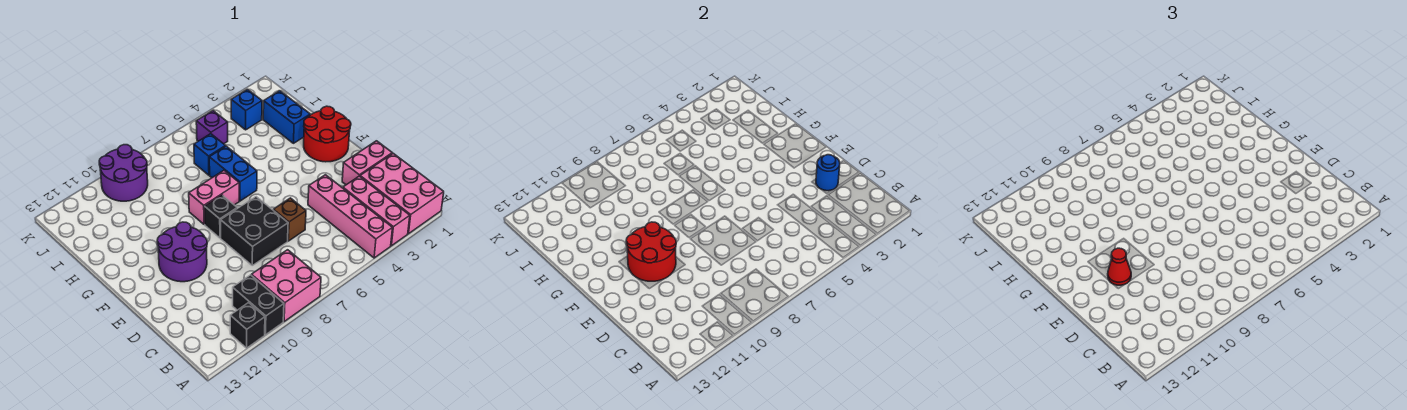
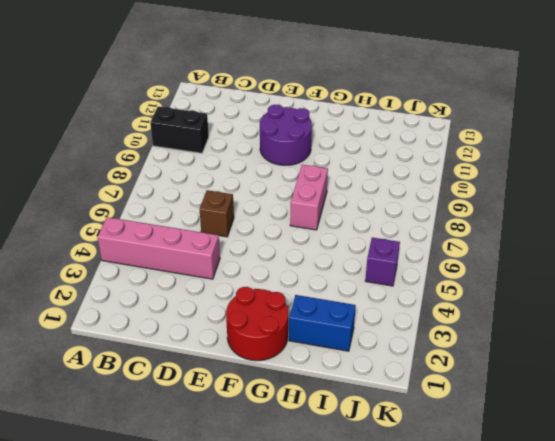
none -> pink brick A1:C2 level 1
none -> pink brick A3:C3 level 1
none -> pink brick A8:B9 level 1

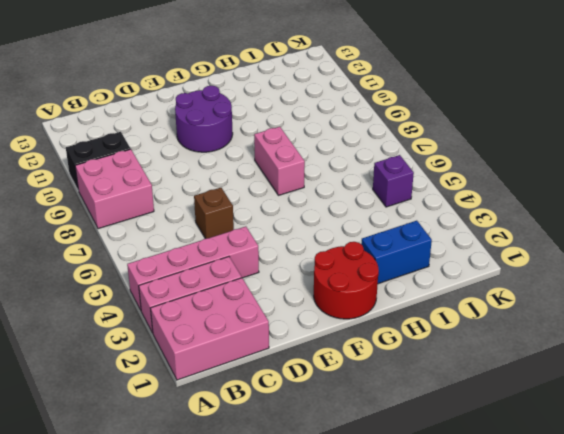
none -> black brick A11 level 1
none -> pink brick D1:D2 level 1
none -> black brick D7:E8 level 1

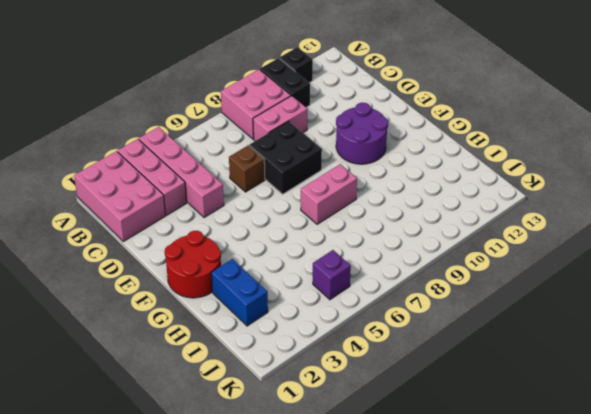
pink brick C8:C9 level 1 -> pink brick D1:D2 level 1
none -> black brick F8 level 1
none -> blue brick G6:H6 level 1
none -> blue brick I6 level 1

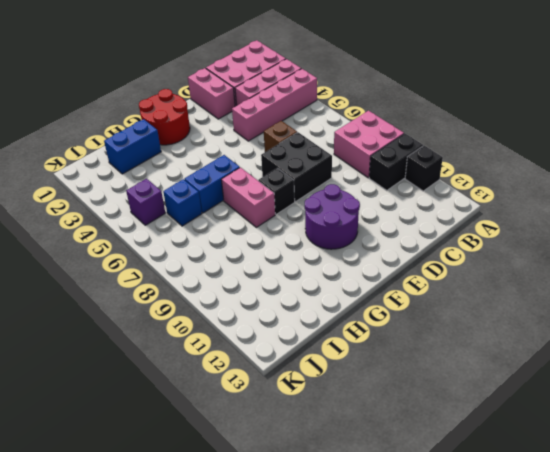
none -> blue brick J3 level 1
none -> purple round brick J9:K10 level 1
none -> blue round brick D2 level 2

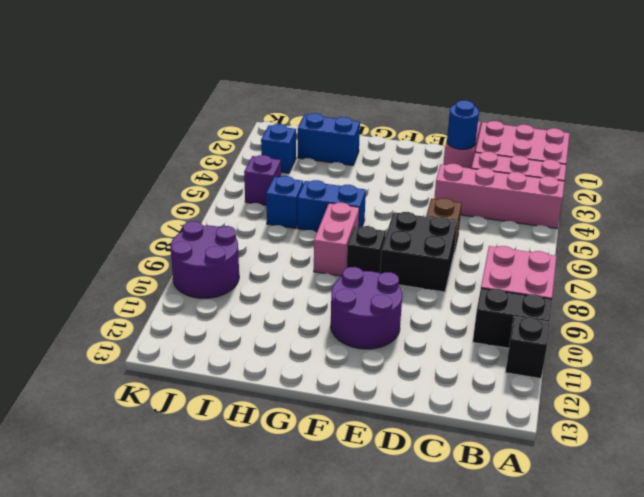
none -> red round brick F1:G2 level 1
none -> red round brick E10:F11 level 2
none -> red cone E11 level 3

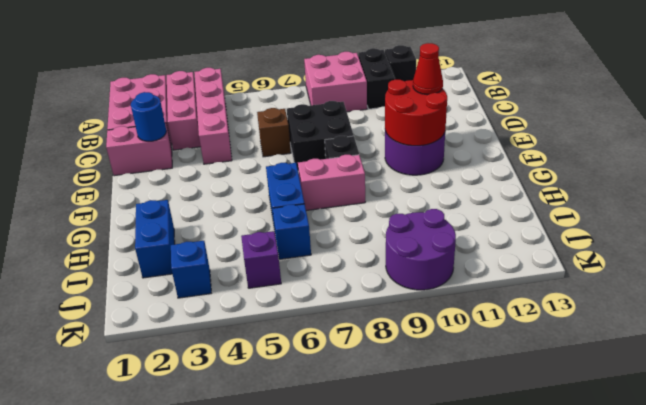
none -> red round brick F1:G2 level 1

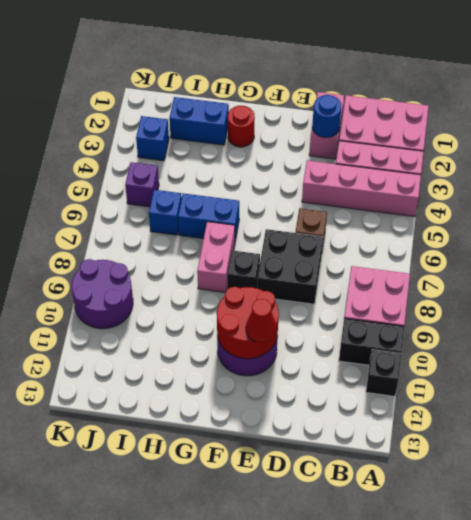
red round brick G2 level 1 -> red round brick F1:G2 level 1

